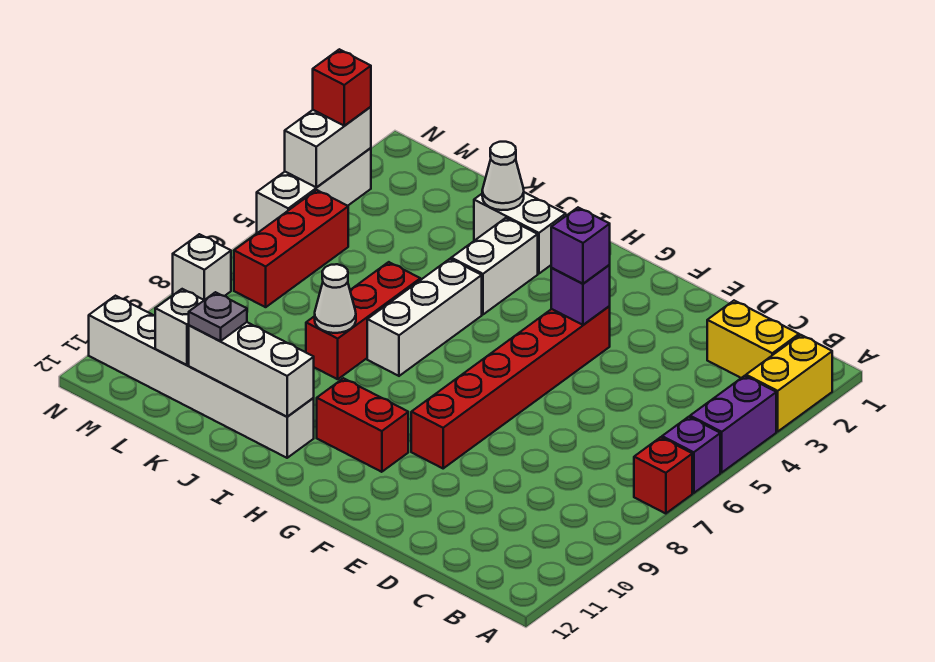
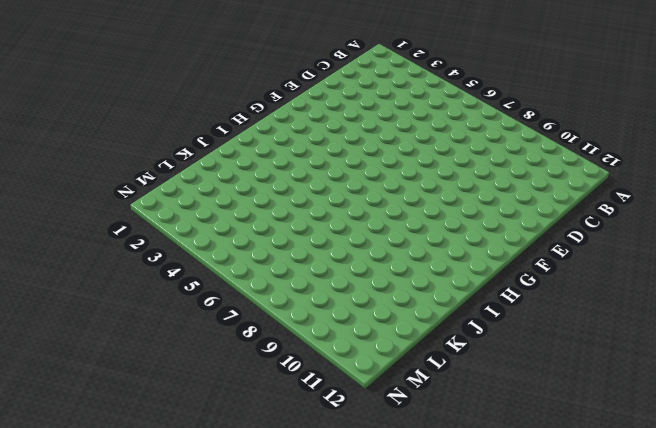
none -> yellow brick A2:A3 level 1
none -> purple brick A4:A5 level 1
none -> purple brick A6 level 1

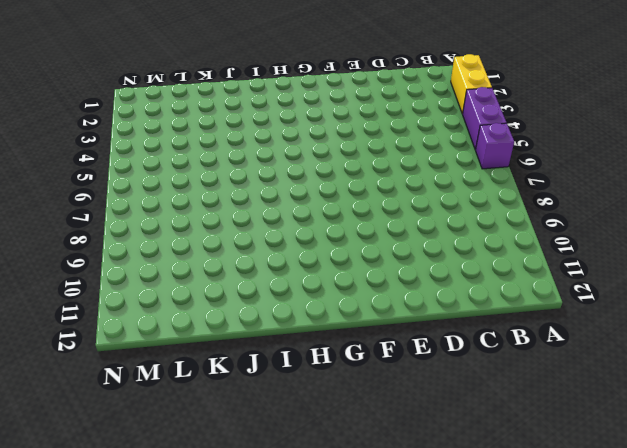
none -> red brick A7 level 1
none -> yellow brick B2:C2 level 1
none -> red brick F4:F9 level 1

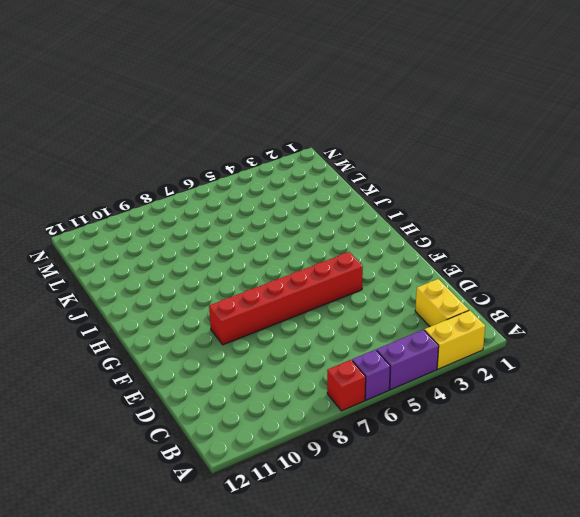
none -> red brick G10:H10 level 1
none -> white brick I2:J2 level 1
none -> white brick I3:I4 level 1

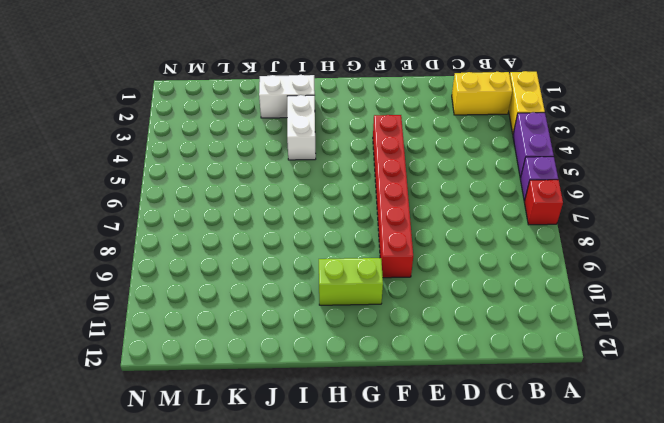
lime brick G10:H10 level 1 -> red brick G10:H10 level 1
none -> white brick I5:I7 level 1
none -> white brick I11:N11 level 1
none -> red brick J6:J8 level 1

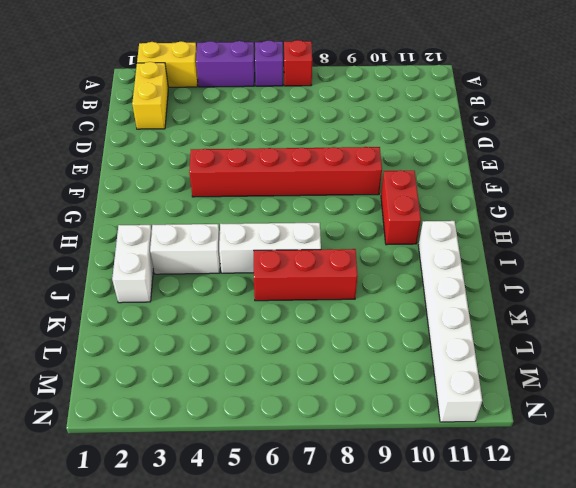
none -> red brick M5:M7 level 1
none -> white brick N3:N5 level 1
none -> white brick N8 level 1

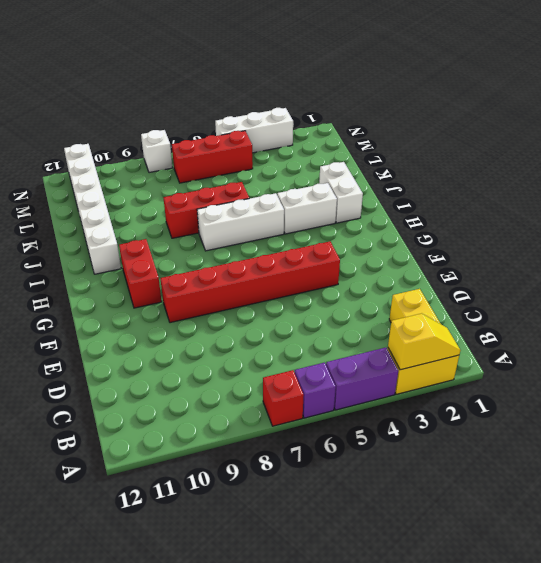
yellow slope A2:A3 level 2 top 3 -> none
none -> purple brick F4 level 2
none -> white brick I11:K11 level 2
none -> white cone J2 level 2

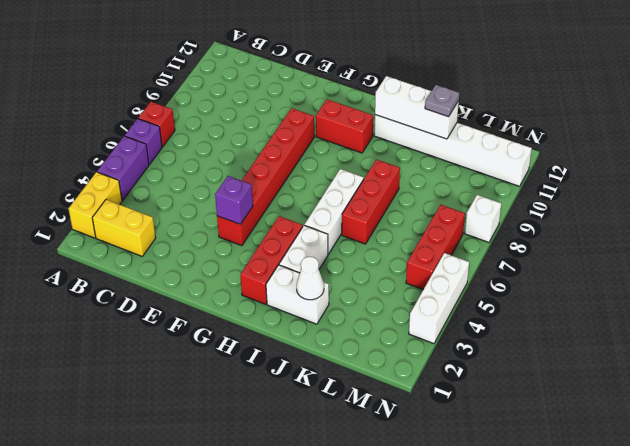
red brick H2:H4 level 1 -> none
none -> white cone J8 level 2
none -> white brick L11 level 2
none -> white brick N3:N4 level 2

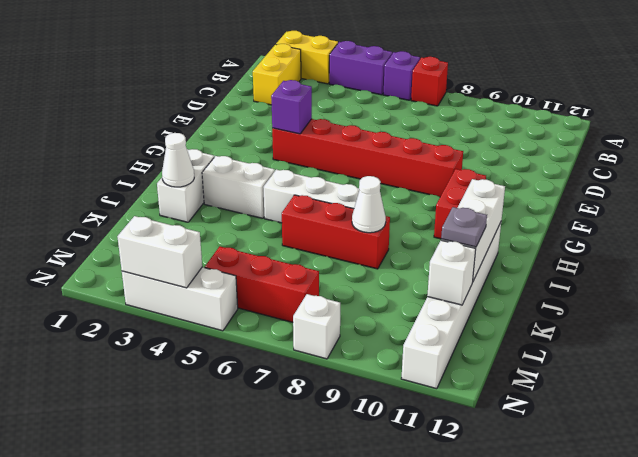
none -> purple brick F4 level 3
none -> red brick N3 level 3

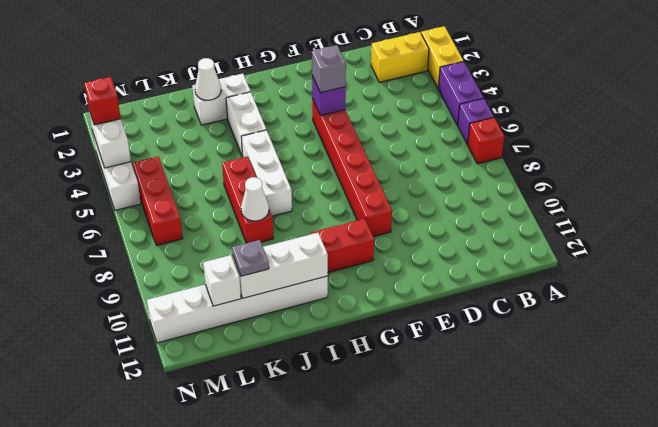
grey brick F4 level 3 -> purple brick F4 level 3
none -> white brick N8 level 1

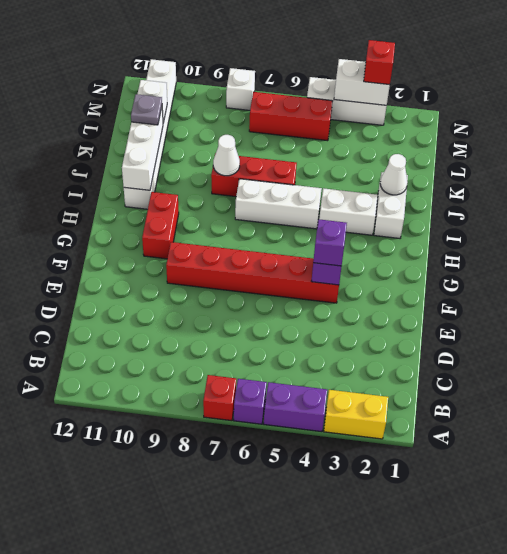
none -> yellow brick B2:C2 level 1

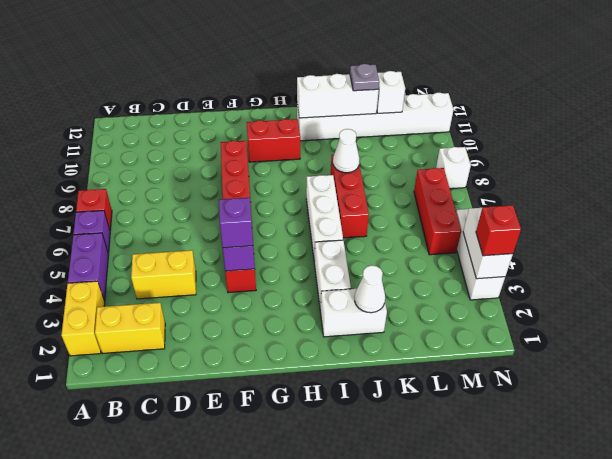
yellow brick C4:D4 level 1 -> none

